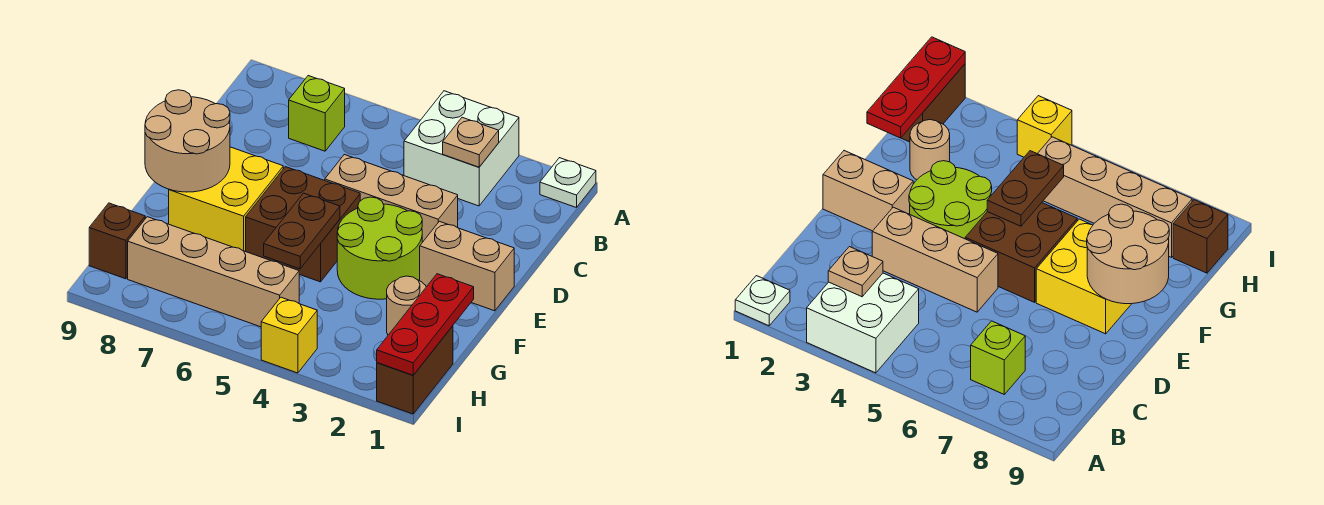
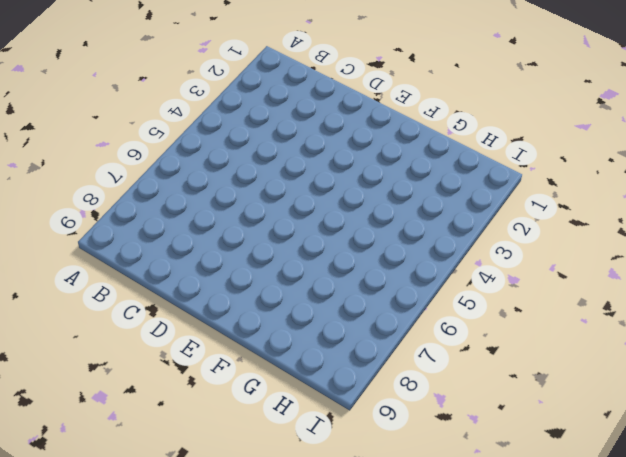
none -> white plate A1 level 1
none -> white brick A3:B4 level 1
none -> lime brick B7 level 1

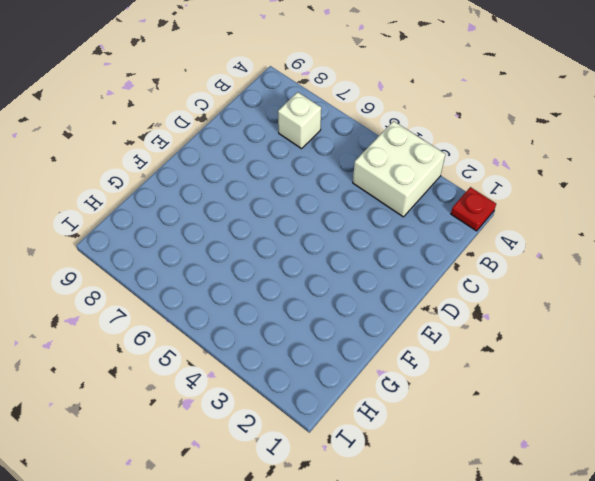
red plate A1 level 1 -> white plate A1 level 1
white brick B7 level 1 -> lime brick B7 level 1
none -> tan brick D3:D5 level 1
none -> tan brick E1:E2 level 1
none -> lime round brick E3:F4 level 1

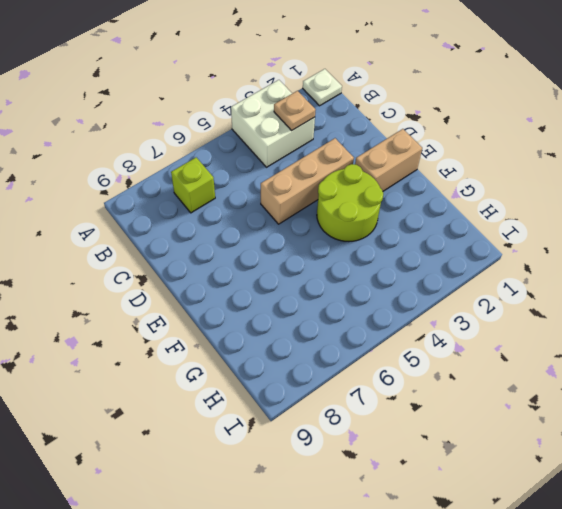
none -> brown brick E5:F6 level 1
none -> yellow brick E7:F8 level 1
none -> tan round brick G2 level 1

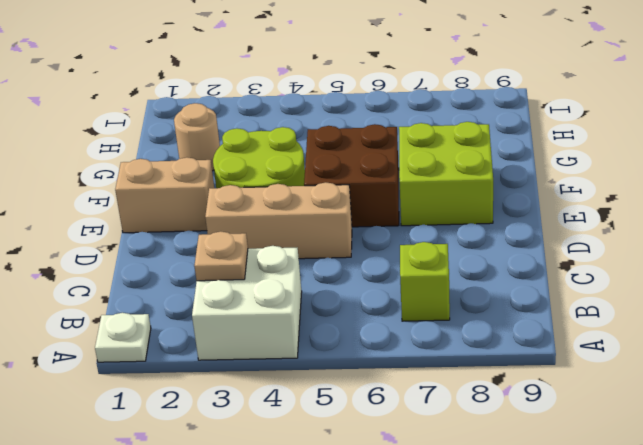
lime brick E7:F8 level 1 -> yellow brick E7:F8 level 1
none -> brown brick H1:I1 level 1
none -> tan brick H5:H8 level 1
none -> brown brick H9 level 1

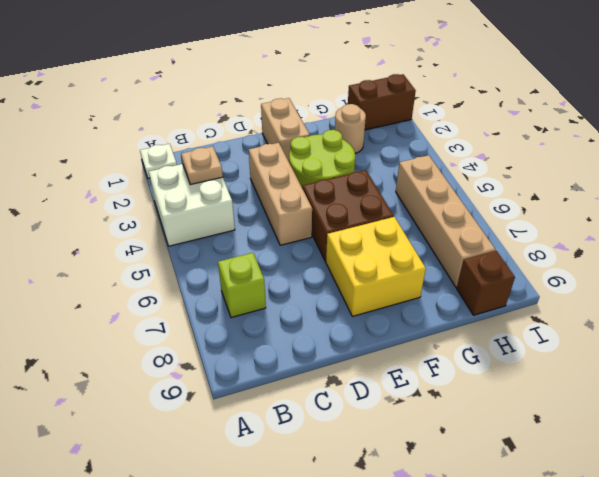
none -> yellow brick I4 level 1
none -> tan round brick E8:F9 level 2
none -> brown plate F5:G5 level 2

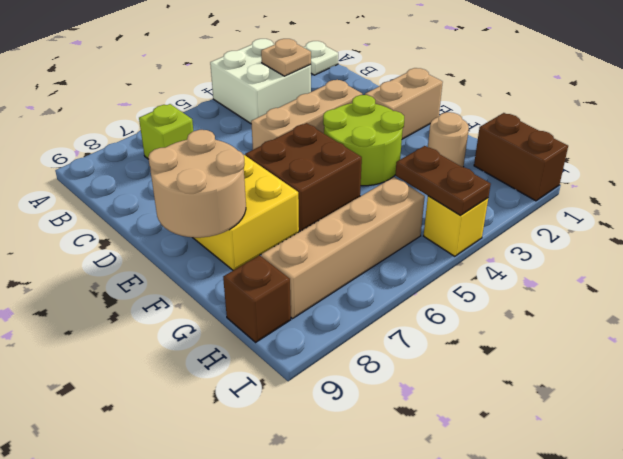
brown plate H4:I4 level 2 -> brown plate F5:G5 level 2
none -> red plate G1:I1 level 2

